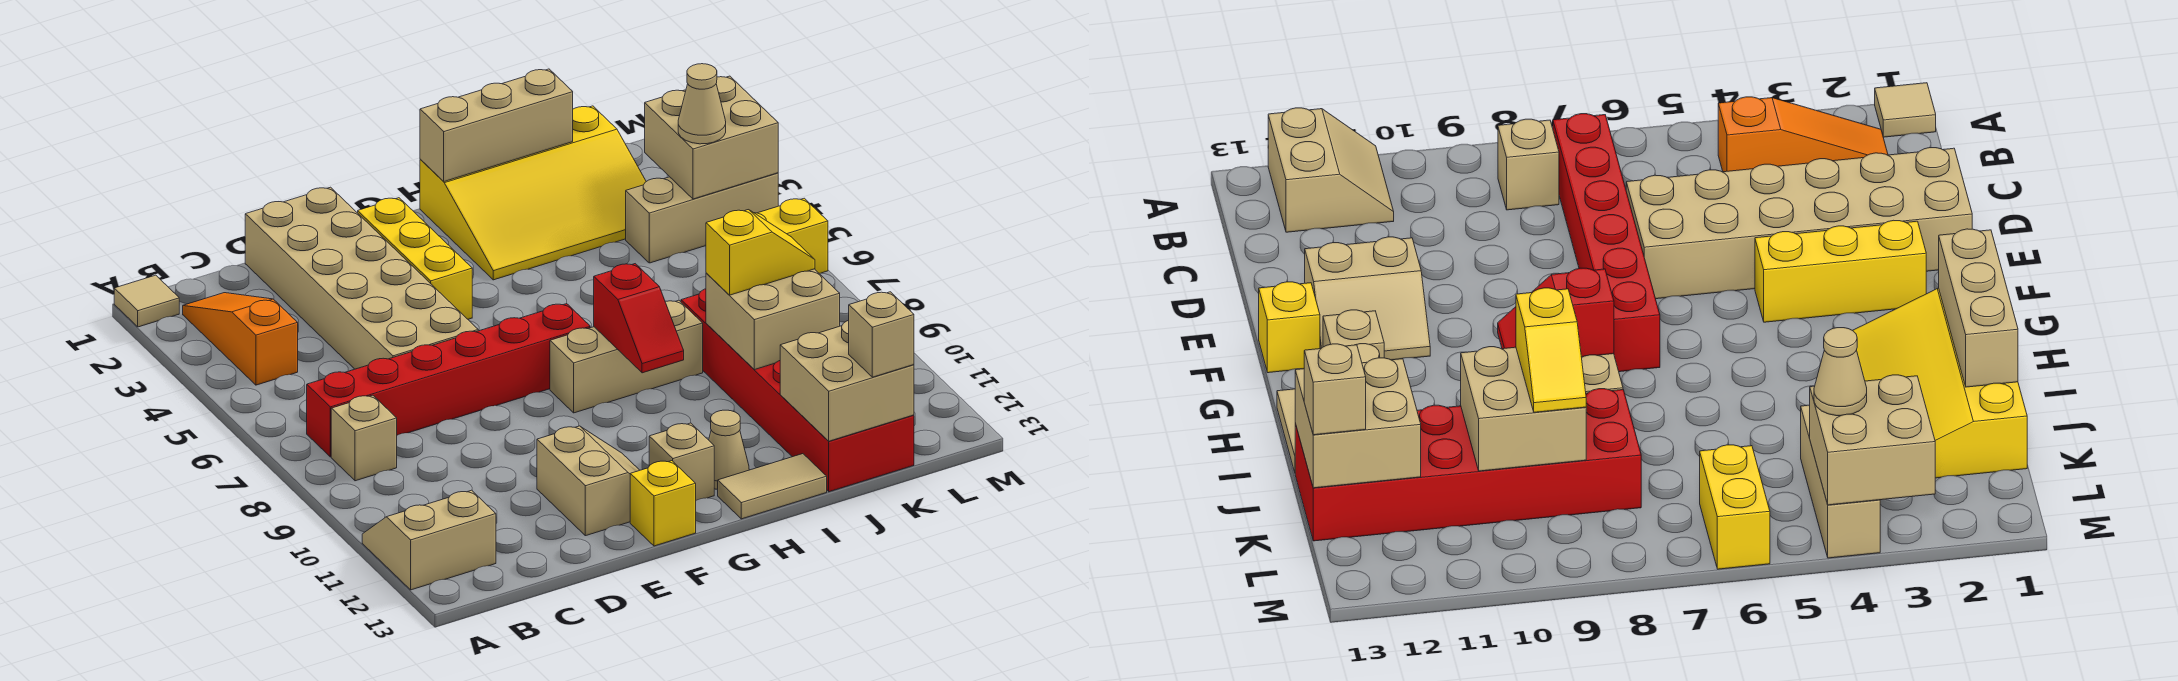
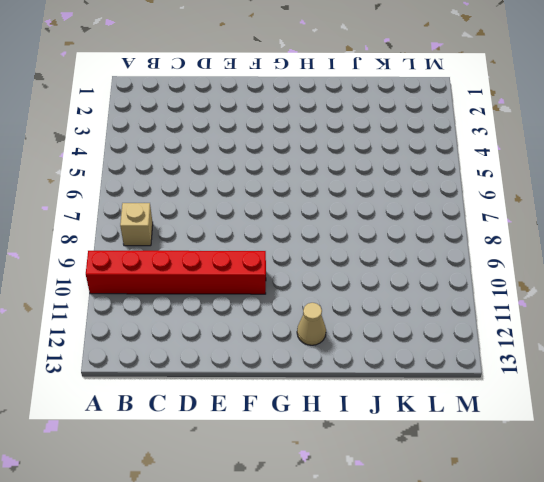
red brick A10:F10 level 1 -> red brick B7:G7 level 1
none -> tan tile A1 level 1
none -> tan slope A11:B12 level 1 top 12
none -> orange slope B2:B4 level 1 top 4

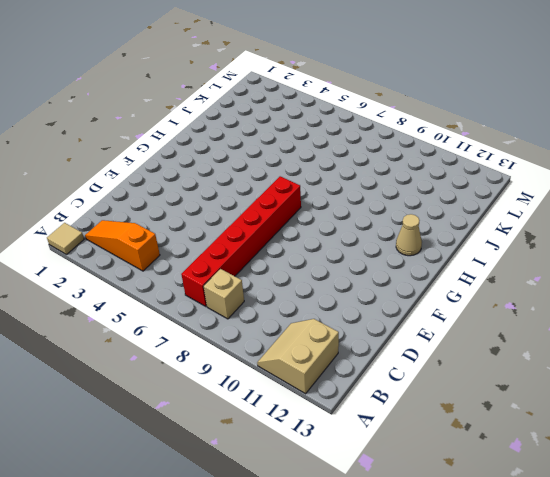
none -> tan brick D1:E6 level 1
none -> tan slope E11:F12 level 1 top E
none -> yellow brick F2:F4 level 1

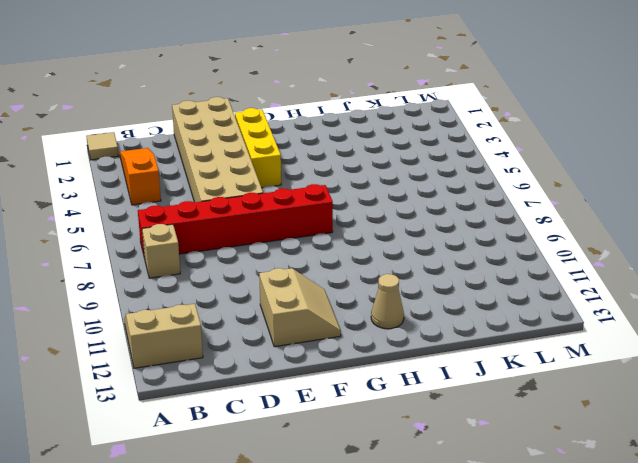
none -> yellow brick F13 level 1
none -> tan brick G8:I8 level 1
none -> tan brick G12 level 1

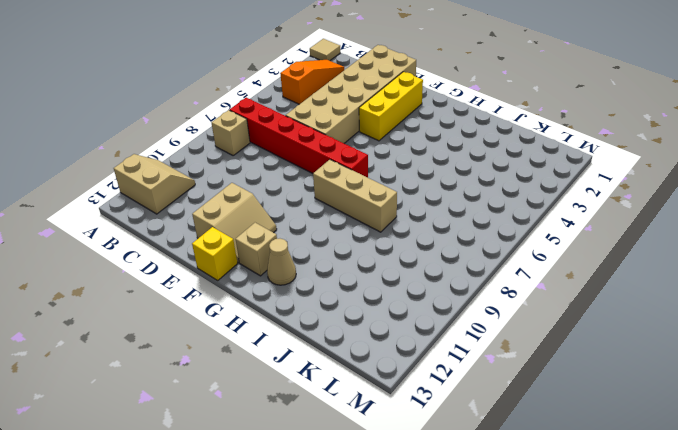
none -> yellow slope H1:K3 level 1 top 1
none -> tan tile H13:I13 level 1
none -> red brick J8:K13 level 1

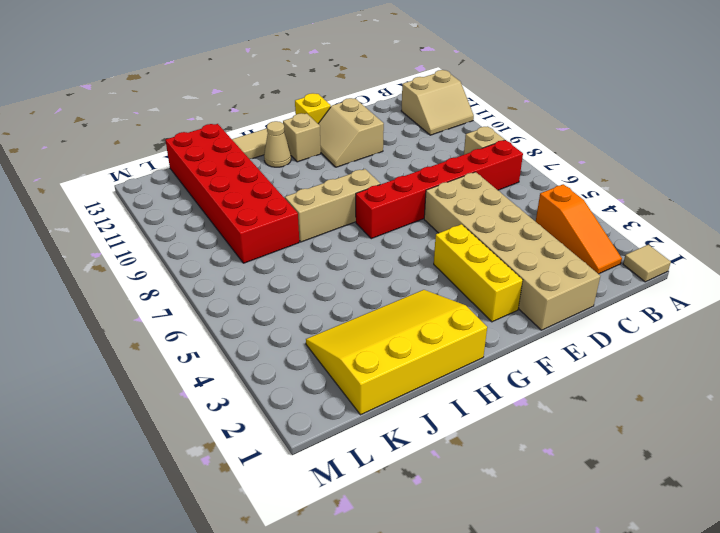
none -> tan brick K4:M4 level 1
none -> yellow brick L6:M6 level 1
none -> tan brick H1:J1 level 2

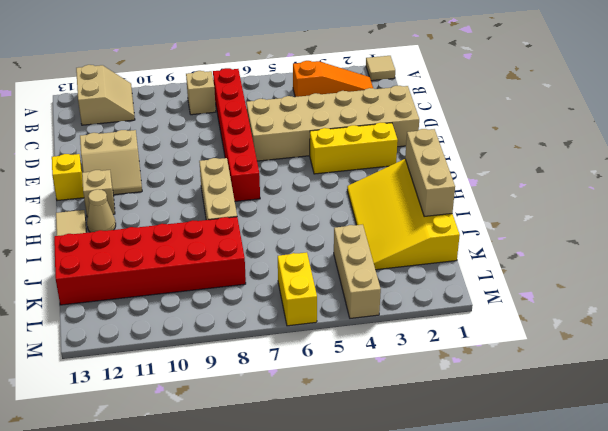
none -> red slope H8:H9 level 2 top 8
none -> tan brick J9:K10 level 2
none -> tan brick J12:K13 level 2

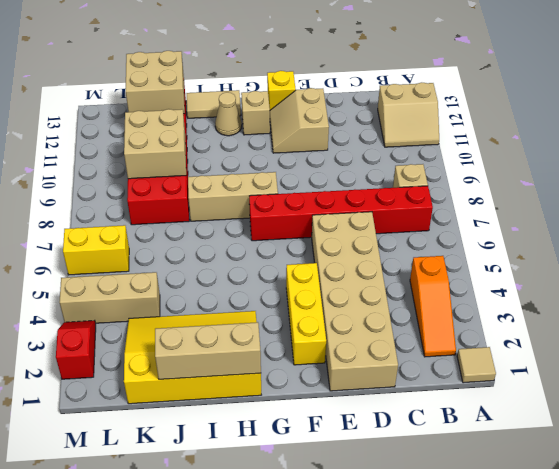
red slope M2:M3 level 1 top 2 -> red slope H8:H9 level 2 top 8
none -> tan brick L3:M4 level 2
none -> yellow slope J9:K9 level 3 top J
none -> tan brick K13 level 3

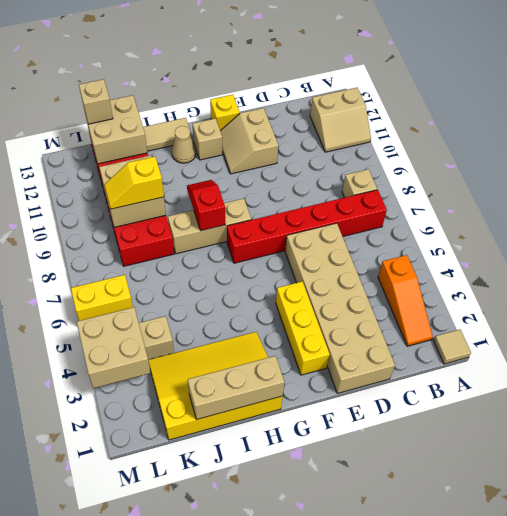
none -> tan cone L4 level 3

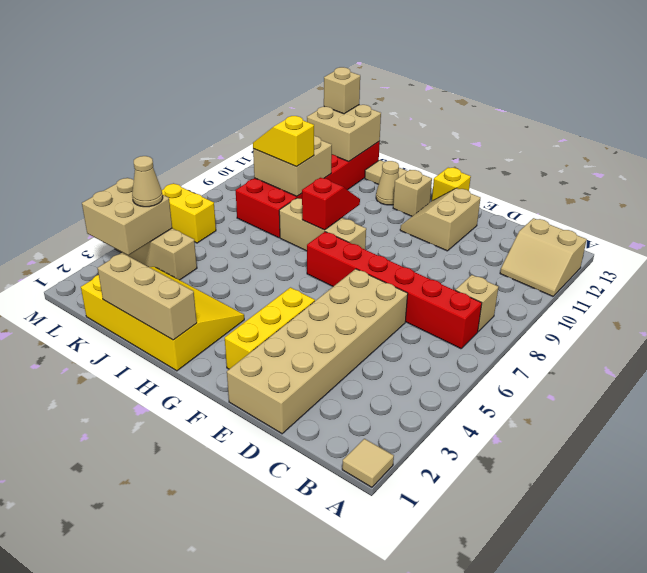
none -> orange slope B2:B4 level 1 top 4

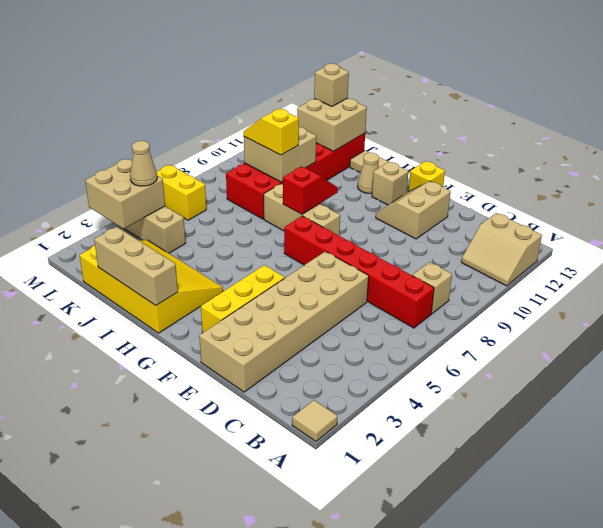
none -> orange slope B2:B4 level 1 top 4

